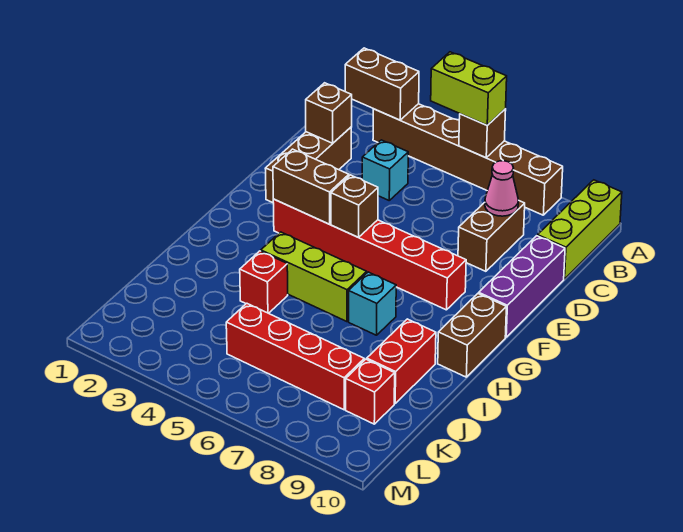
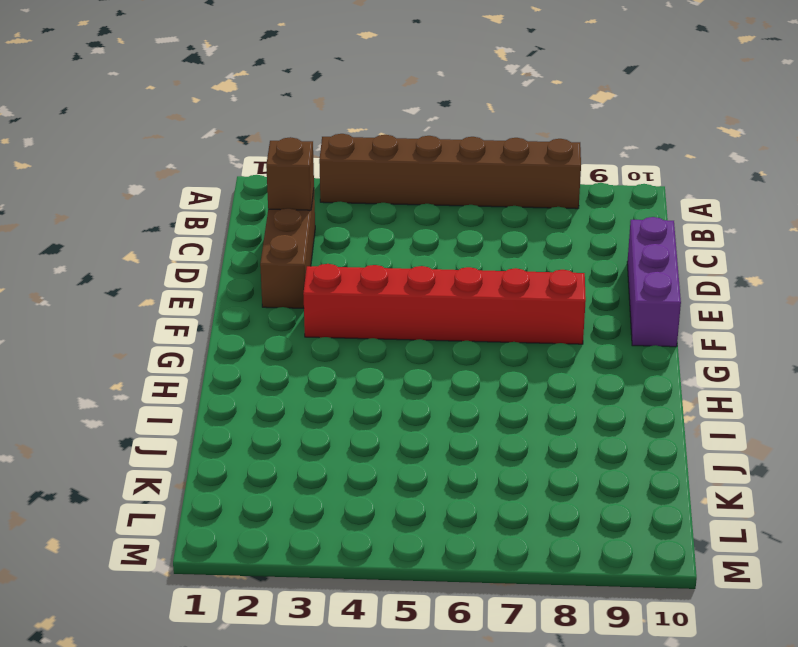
none -> lime brick A10:C10 level 1
none -> cyan brick C4 level 1
none -> brown brick C8:D8 level 1

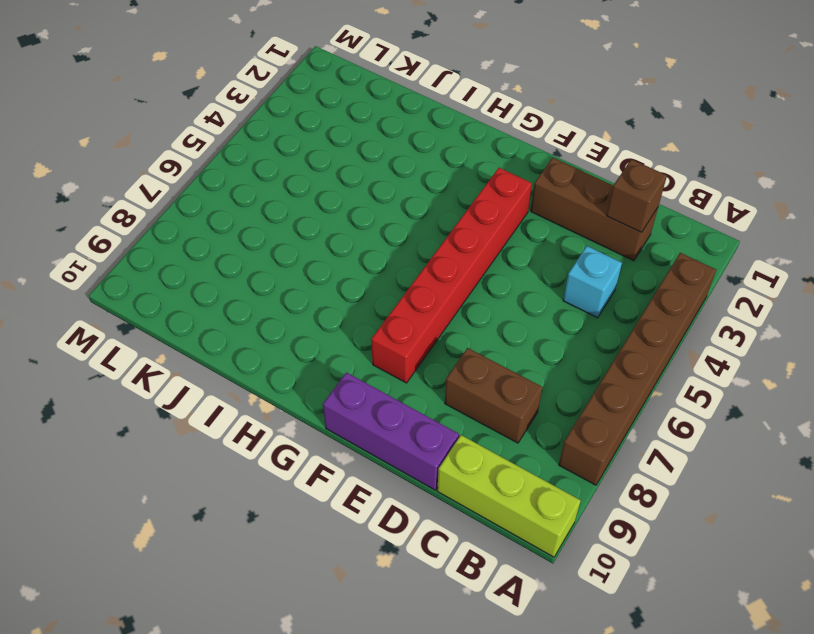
none -> brown brick G10:H10 level 1
none -> lime brick H4:H6 level 1
none -> cyan brick H7 level 1

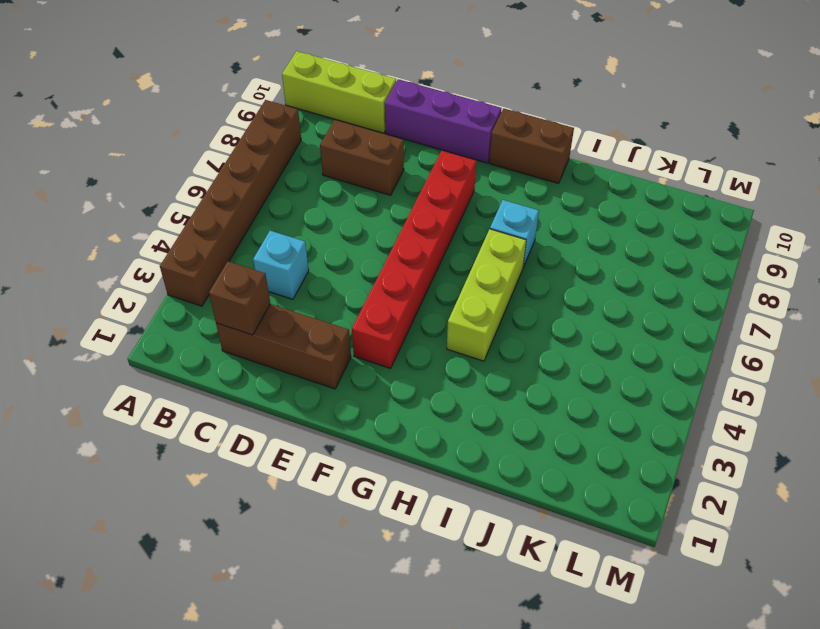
none -> red brick I4 level 1
none -> red brick I9:J9 level 1
none -> red brick K5:K8 level 1

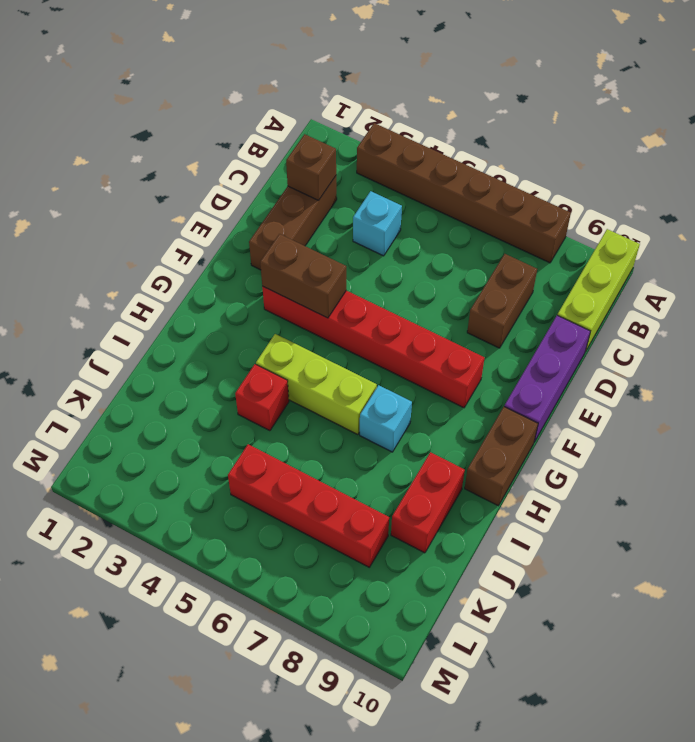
none -> red brick K9 level 1
none -> brown brick A2:A3 level 2
none -> brown brick A6 level 2

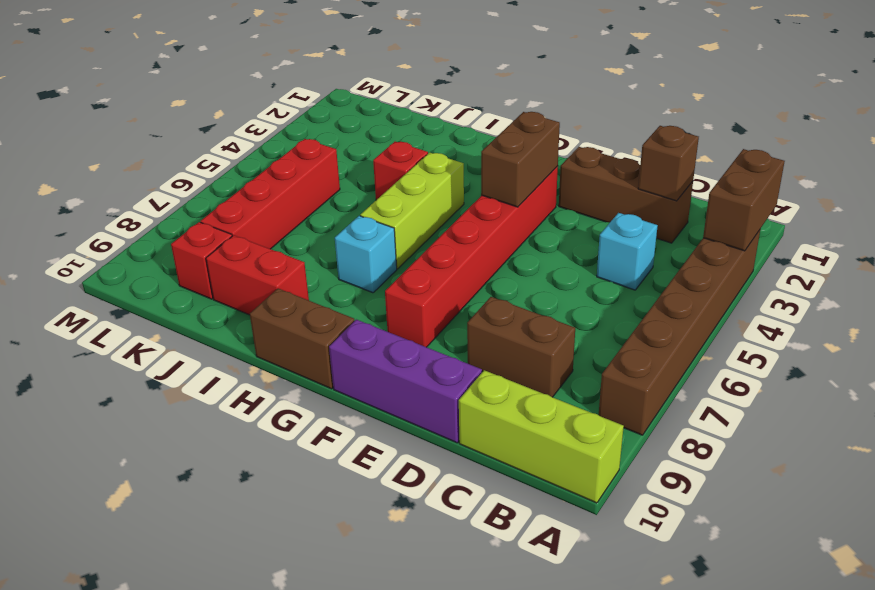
none -> brown brick A6 level 2
none -> pink cone C8 level 2
none -> brown brick F5 level 2

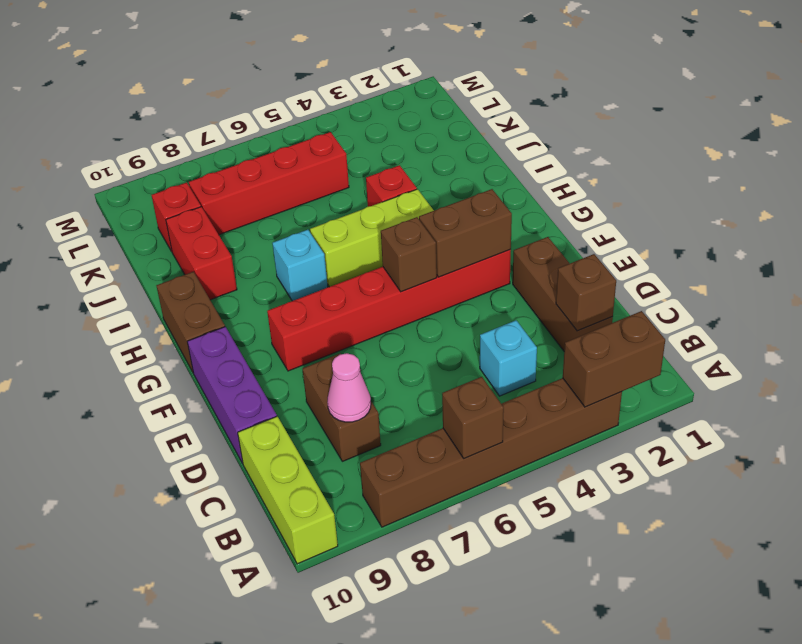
none -> lime brick A5:A6 level 3

